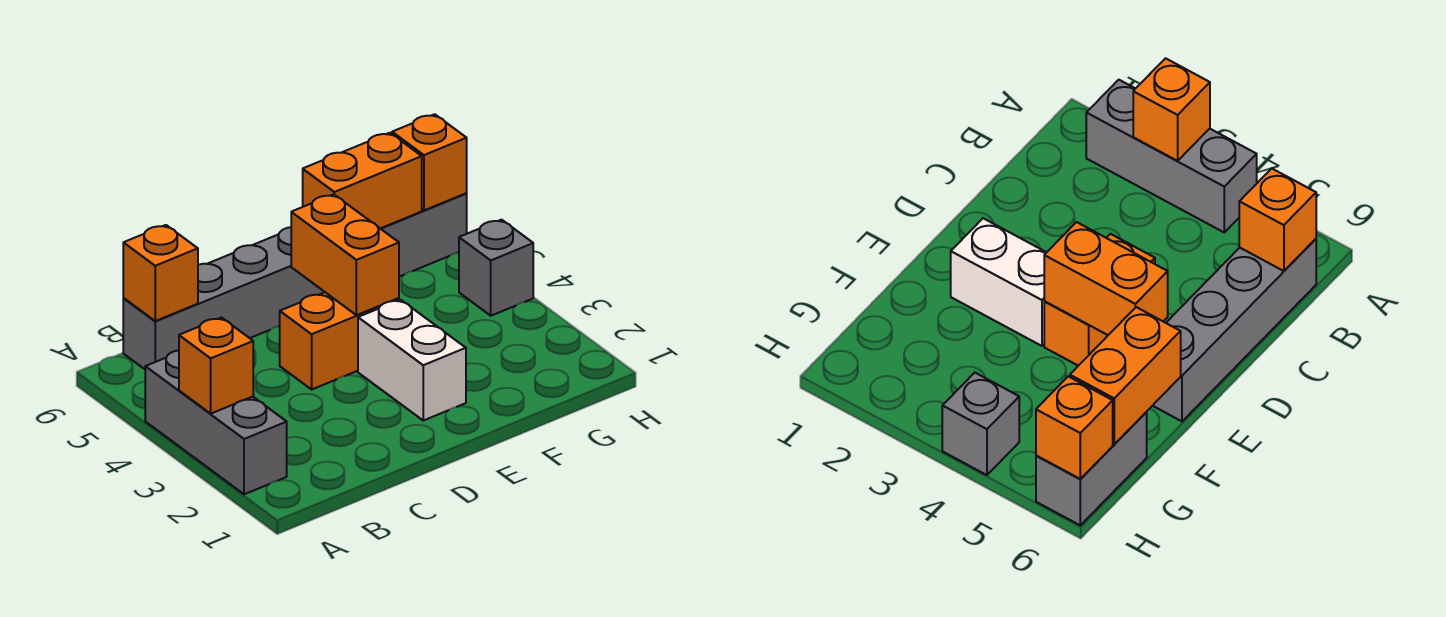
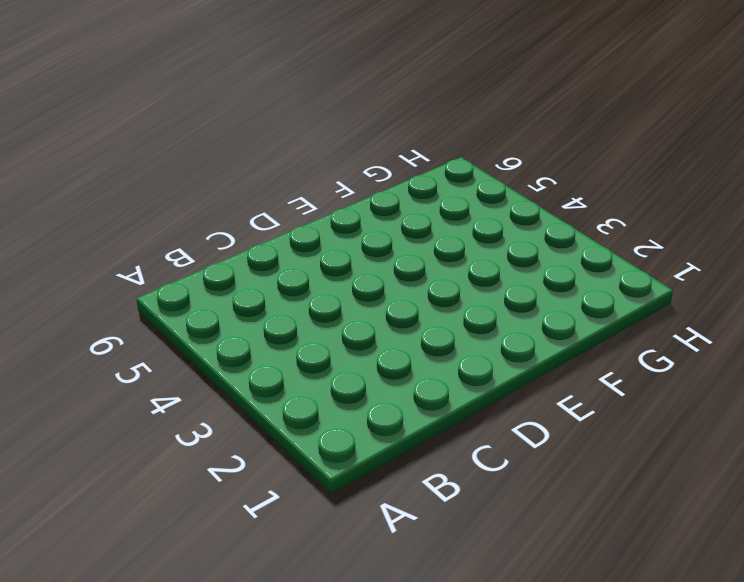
none -> grey brick A2:A4 level 1
none -> grey brick B6:E6 level 1

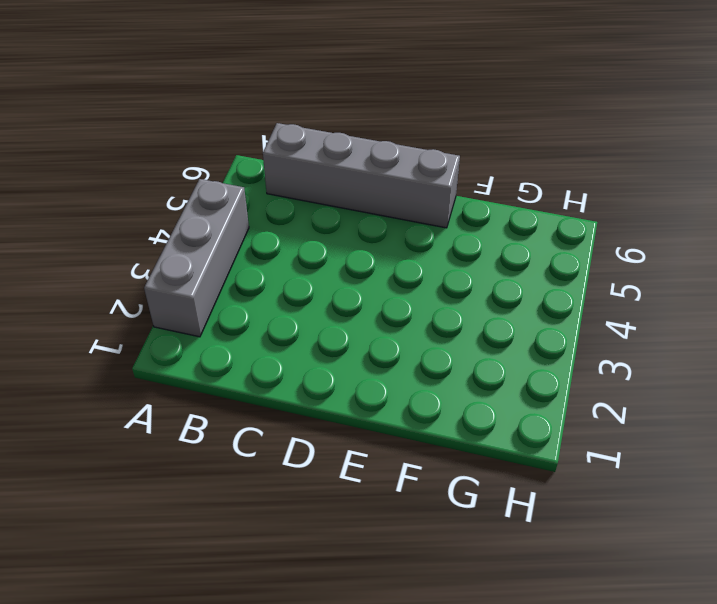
none -> orange brick D4:E4 level 1
none -> white brick E2:E3 level 1

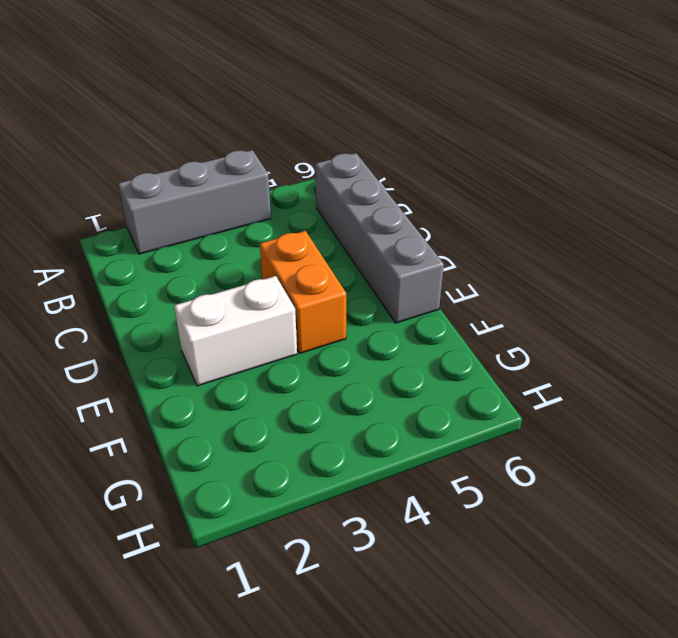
none -> grey brick G6:H6 level 1
none -> grey brick H4 level 1

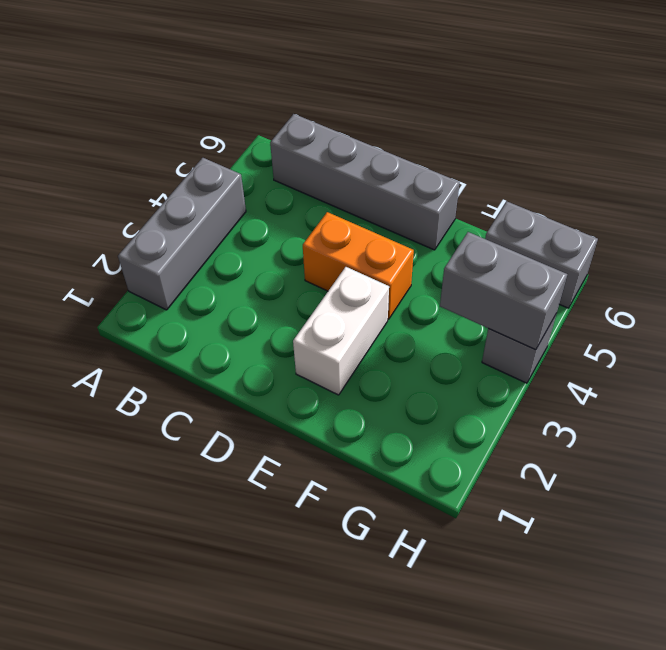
grey brick G4:H4 level 2 -> none
none -> orange brick A3 level 2
none -> orange brick B6 level 2

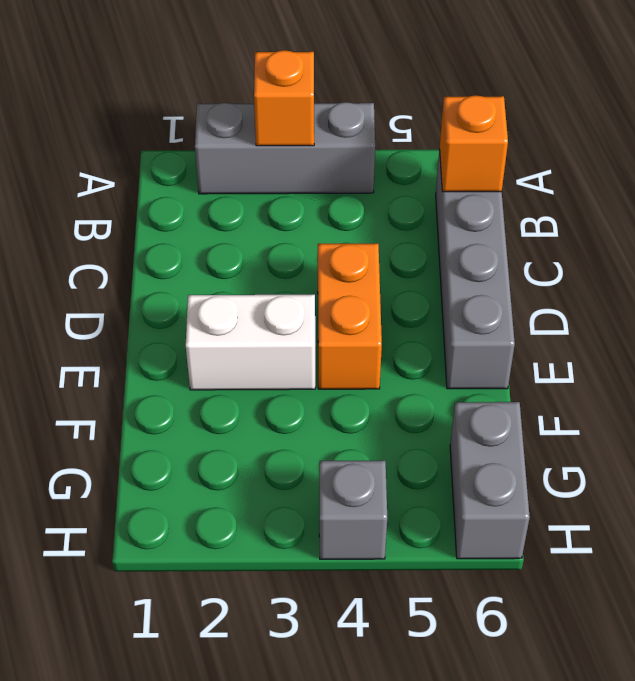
none -> orange brick E4:E5 level 2
none -> orange brick F6:G6 level 2

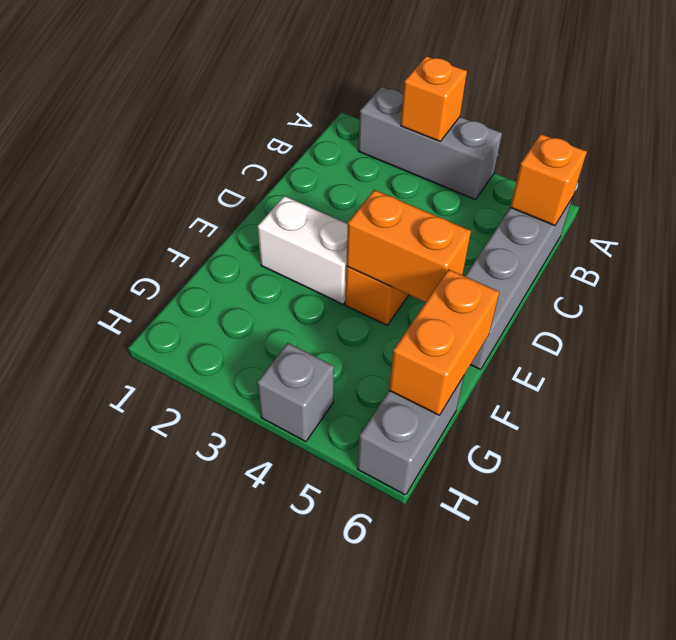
none -> orange brick H6 level 2

